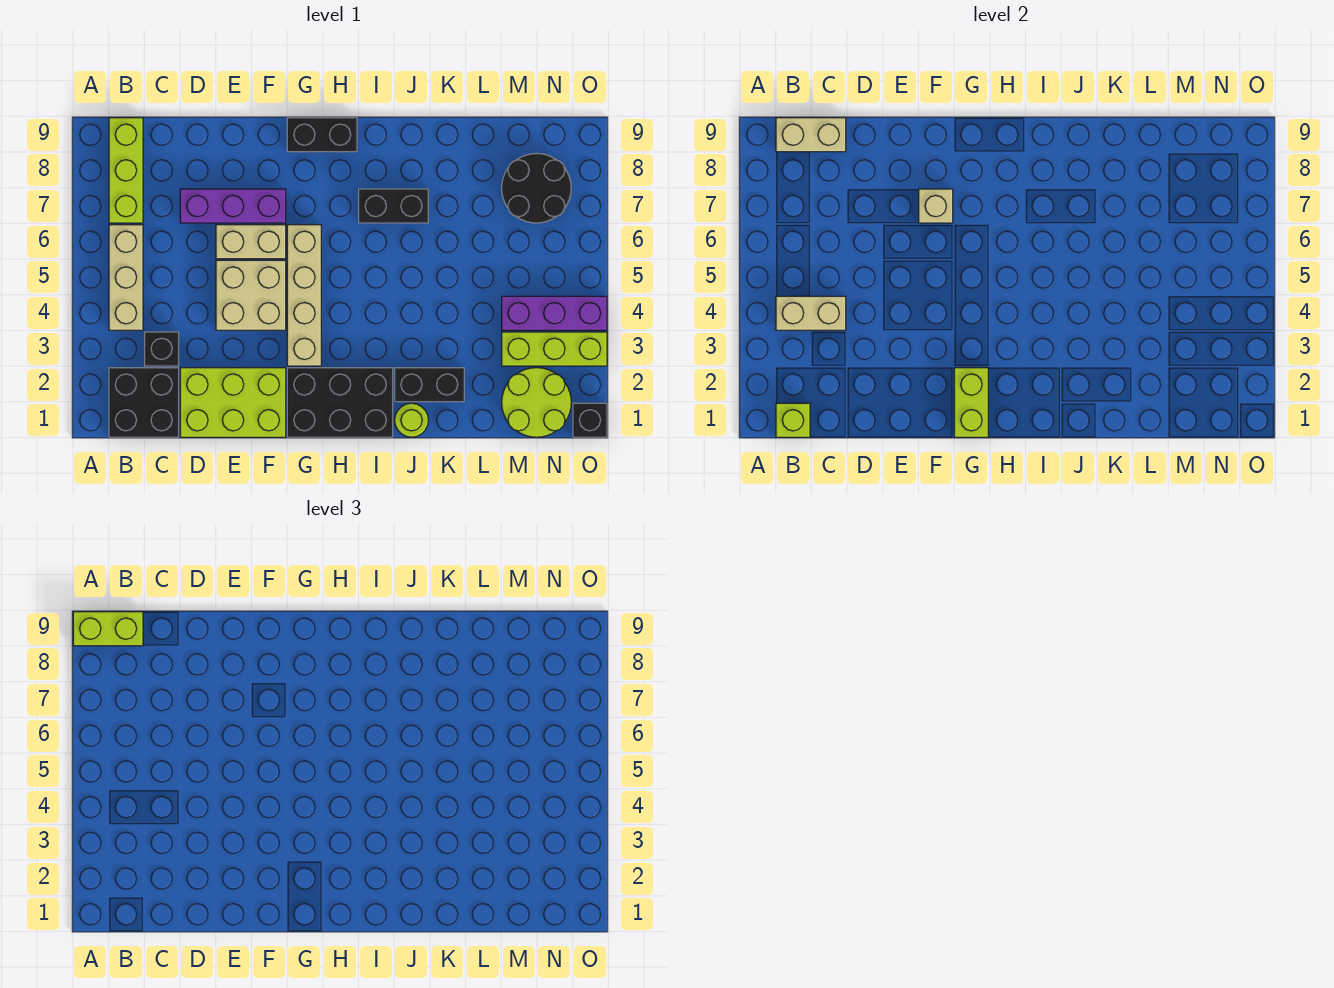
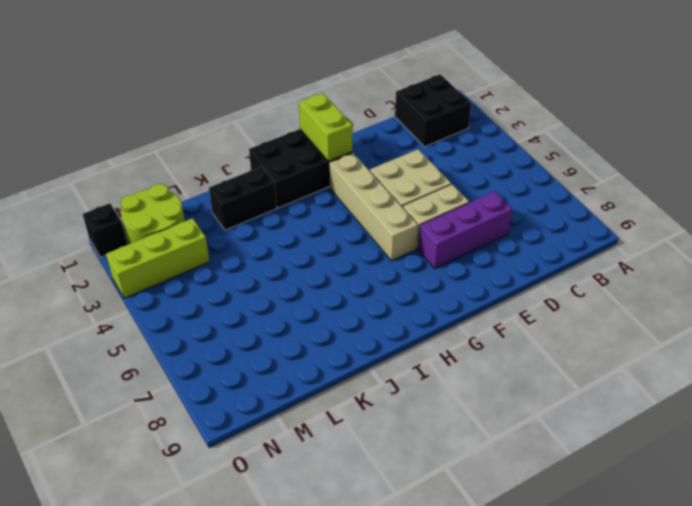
none -> tan brick B4:B6 level 1
none -> lime brick B7:B9 level 1
none -> black brick C3 level 1

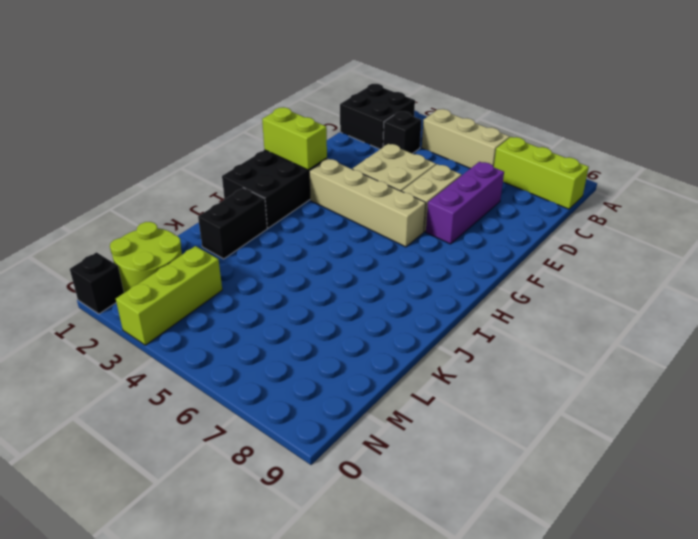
none -> lime brick D1:F2 level 1
none -> black brick G9:H9 level 1
none -> black brick I7:J7 level 1

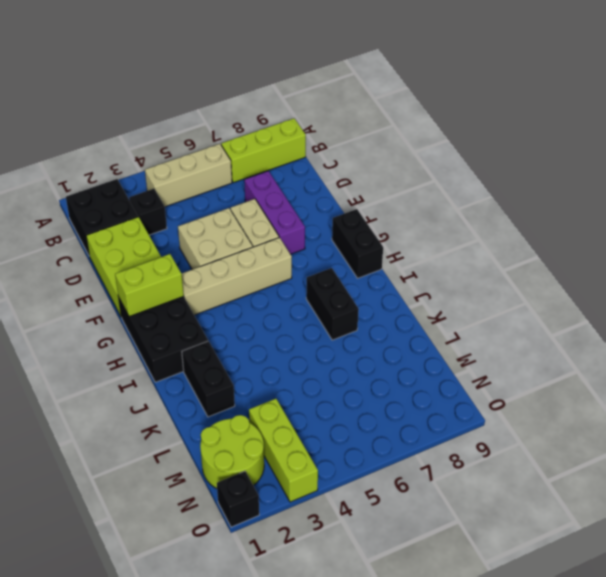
none -> lime round brick J1 level 1
none -> purple brick M4:O4 level 1
none -> black round brick M7:N8 level 1

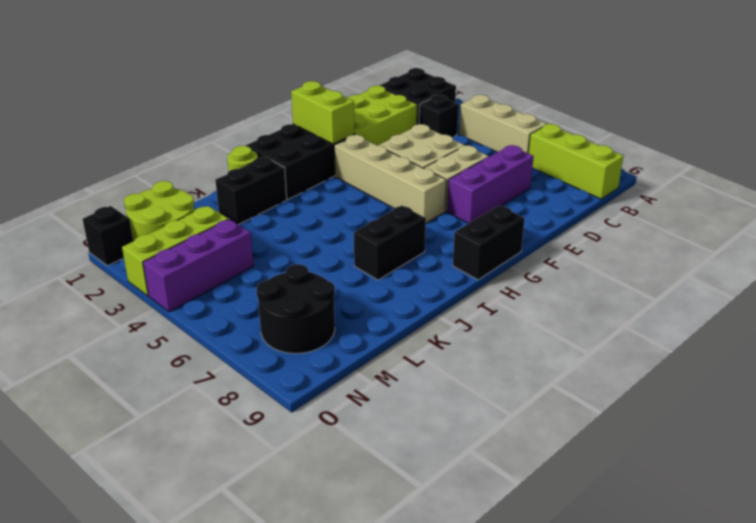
none -> lime brick B1 level 2
none -> tan brick B4:C4 level 2
none -> tan brick B9:C9 level 2

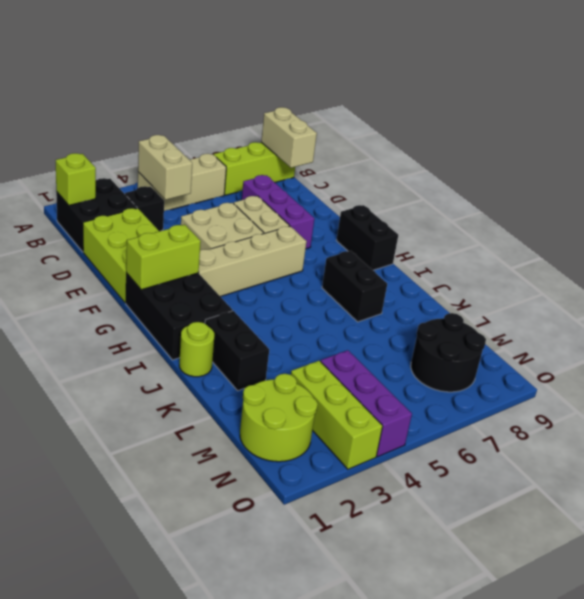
none -> black brick O1 level 1
none -> tan brick F7 level 2
none -> lime brick A9:B9 level 3

